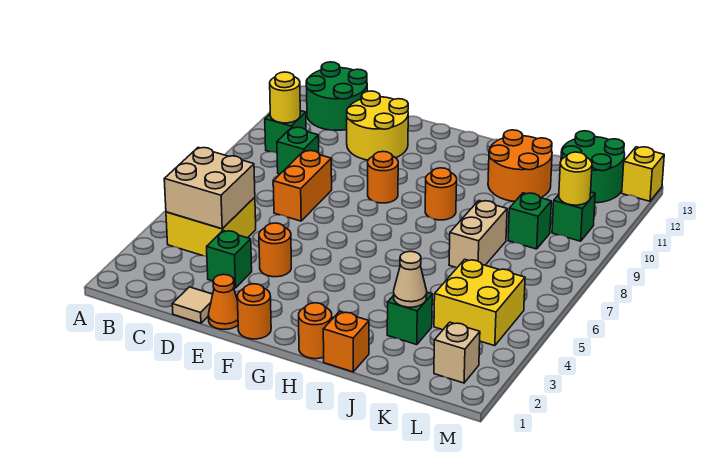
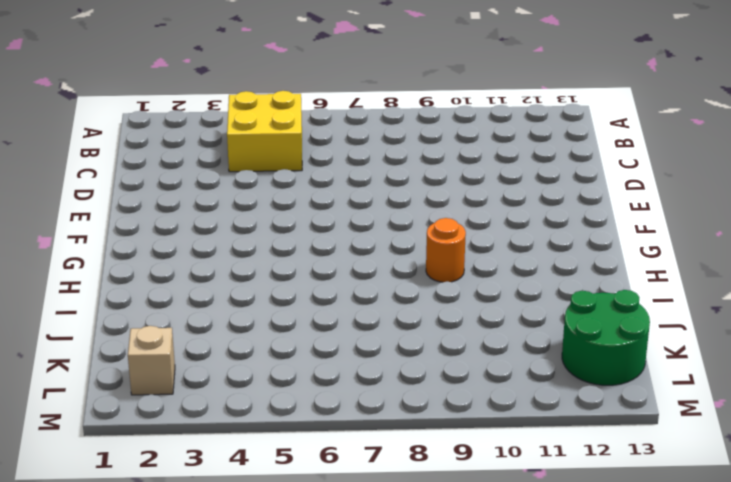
none -> green brick B10 level 1
none -> green round brick B12:C13 level 1
none -> green brick C9 level 1

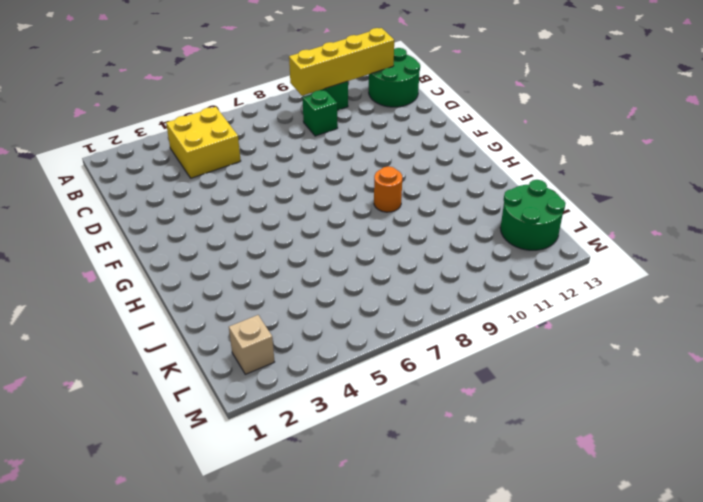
yellow brick B9:B12 level 2 -> yellow round brick B10 level 2
none -> tan tile D1 level 1
none -> green brick D3 level 1
none -> orange brick D7:D8 level 1

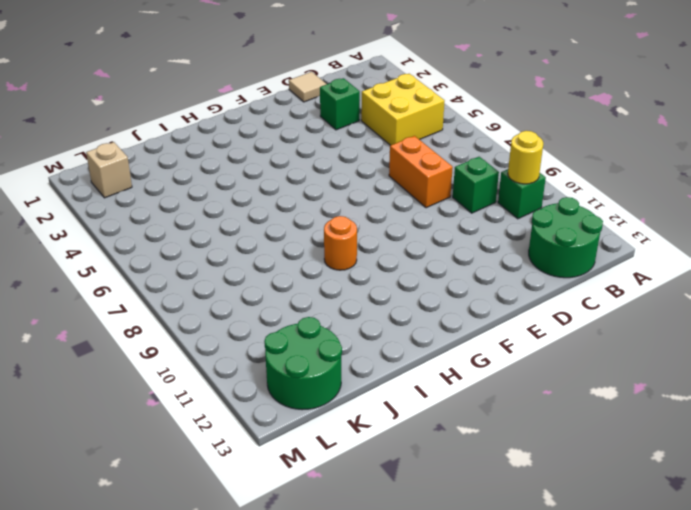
none -> yellow round brick D11:E12 level 1
none -> orange cone E1 level 1
none -> orange round brick E4 level 1

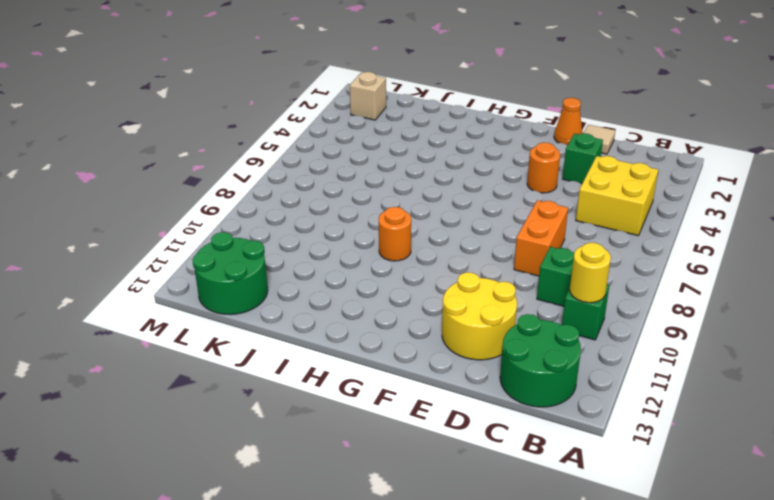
none -> orange round brick F1 level 1
none -> orange round brick F9 level 1
none -> orange round brick H1 level 1

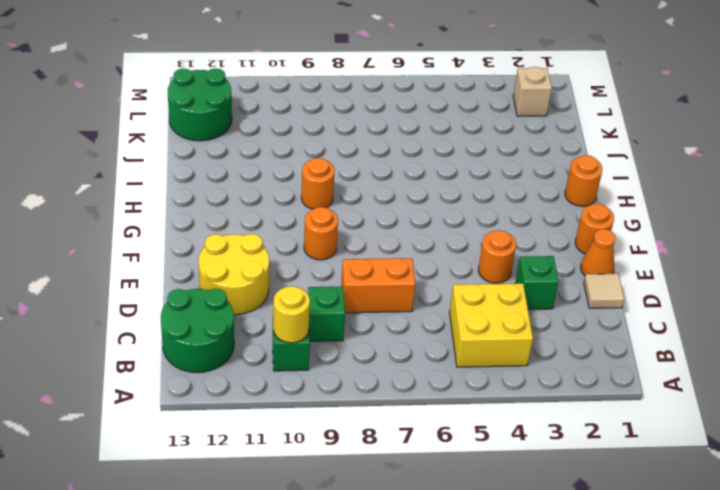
none -> orange brick I1 level 1
none -> orange round brick I11:J12 level 1
none -> green brick J3 level 1

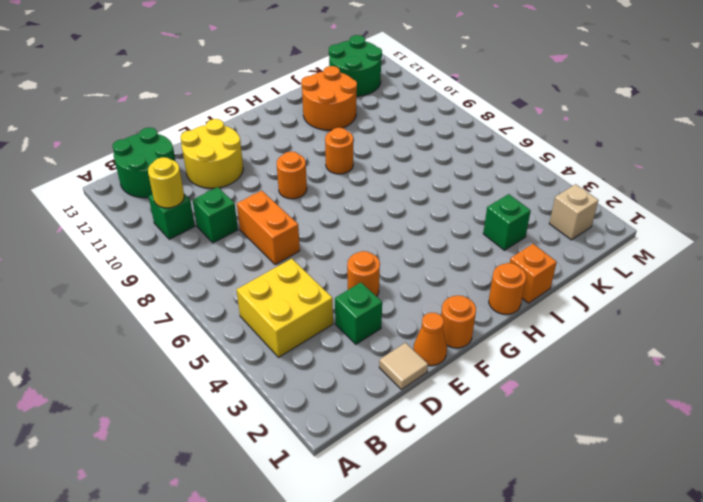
none -> tan brick J7:J8 level 1
none -> yellow brick K4:L5 level 1
none -> green brick K9 level 1

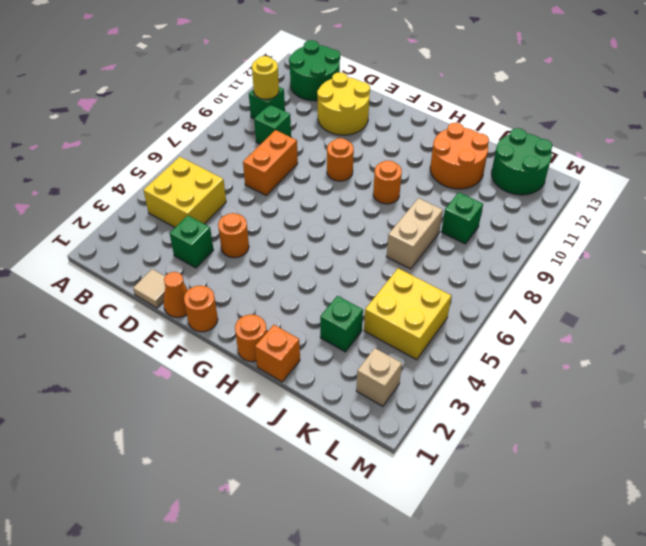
none -> green brick L10 level 1
none -> yellow brick M13 level 1
none -> tan brick B4:C5 level 2

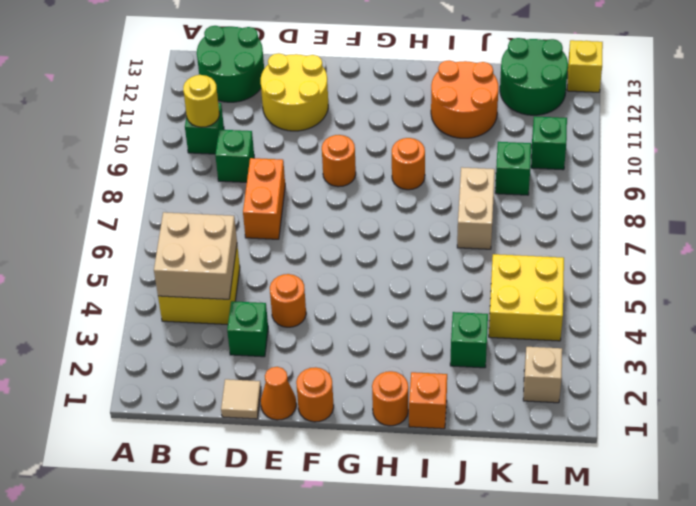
none -> tan cone J3 level 2
none -> yellow round brick L10 level 2

